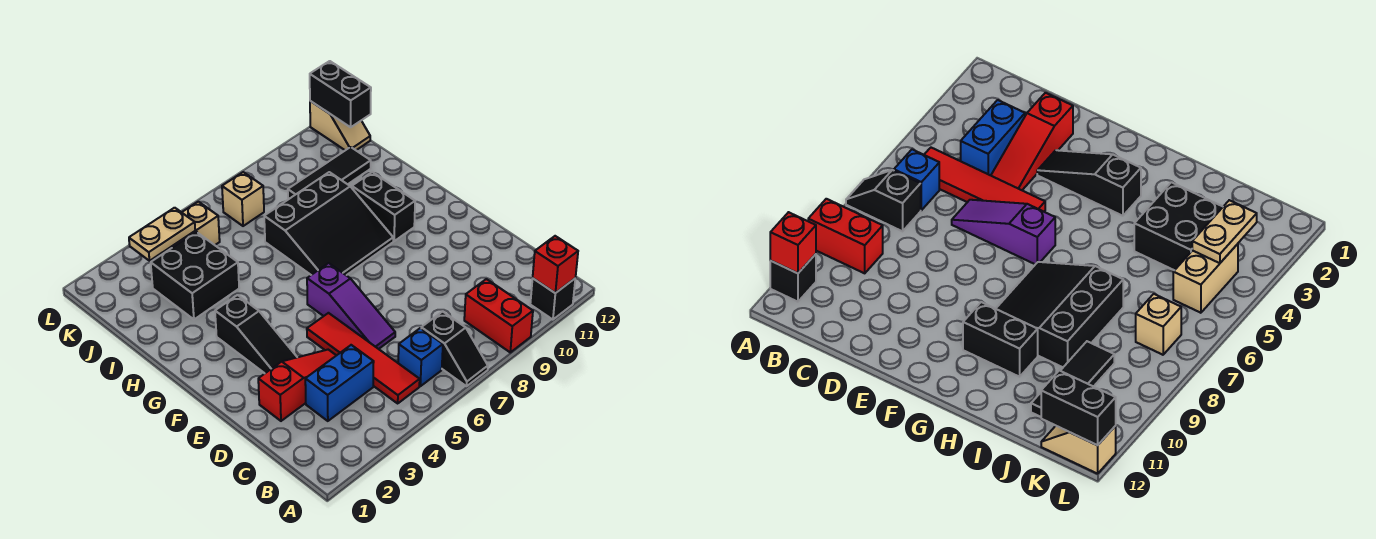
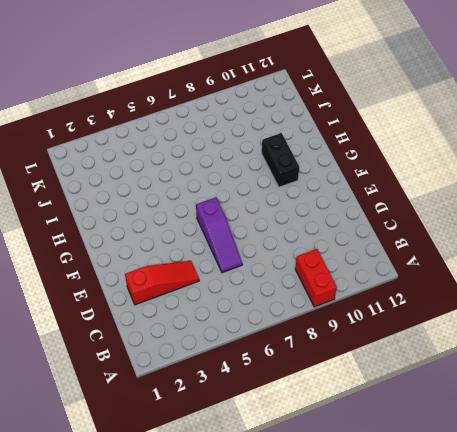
none -> black slope A7:B7 level 1 top B
none -> black brick A11 level 1
none -> red tile B5:E5 level 1

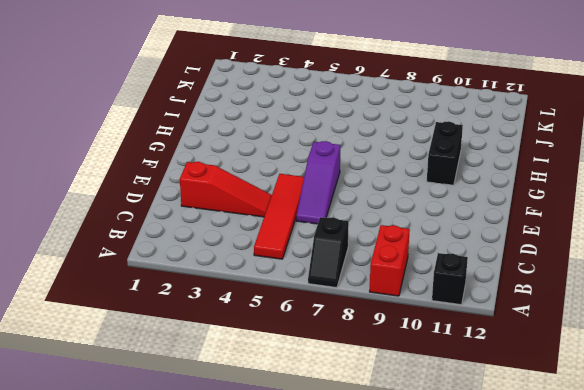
none -> blue brick B6 level 1
none -> blue brick C3:C4 level 1
none -> black slope E3:G3 level 1 top G

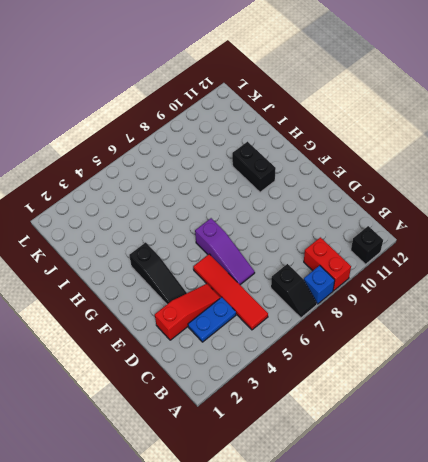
blue brick A8 level 1 -> blue brick B6 level 1
blue plate C3:C4 level 1 -> blue brick C3:C4 level 1
none -> black slope G7:I9 level 1 top I
none -> black brick I3:J4 level 1
none -> black tile J9:J11 level 1

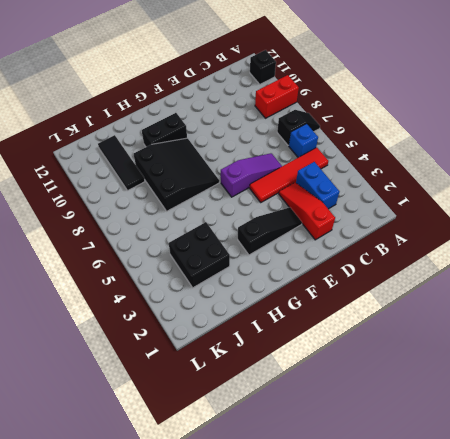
none -> tan brick K4:K5 level 1
none -> tan brick K7 level 1
none -> tan slope K12:L12 level 1 top L

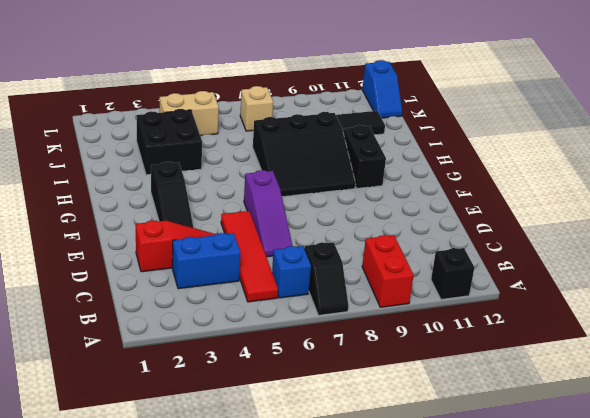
blue slope K12:L12 level 1 top L -> tan slope K12:L12 level 1 top L
none -> red brick A11 level 2
none -> tan plate K3:K4 level 2
none -> black brick K12:L12 level 2

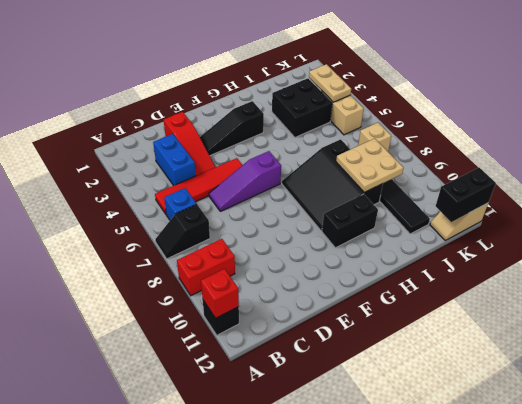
tan plate I8:J9 level 2 -> none

